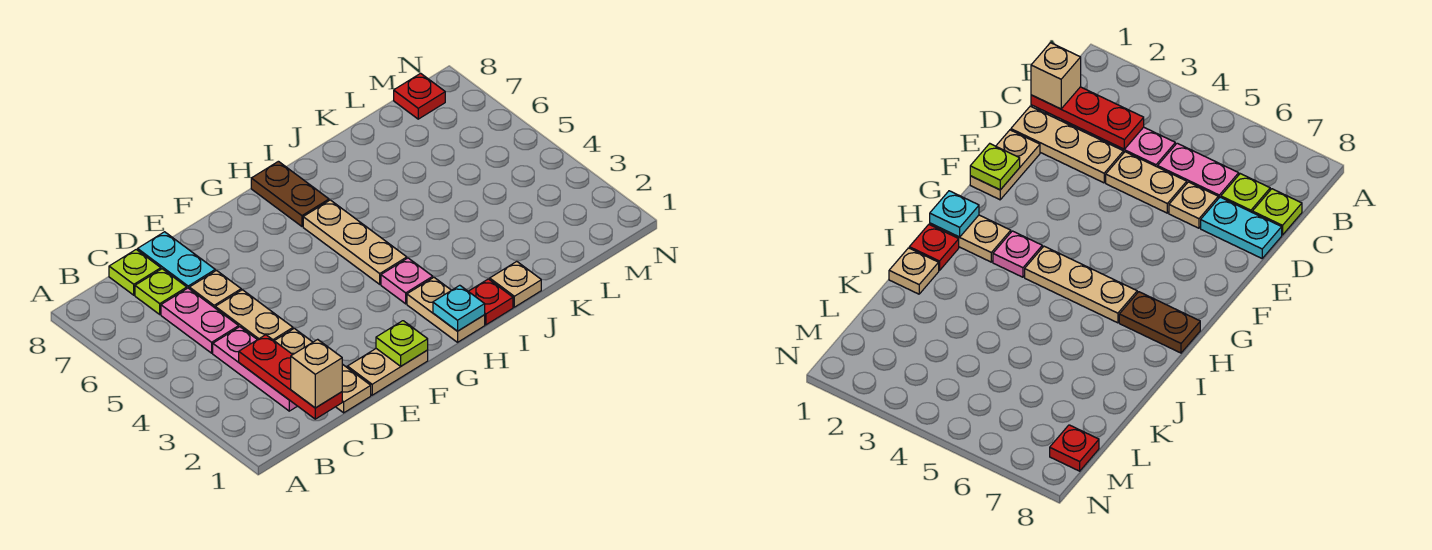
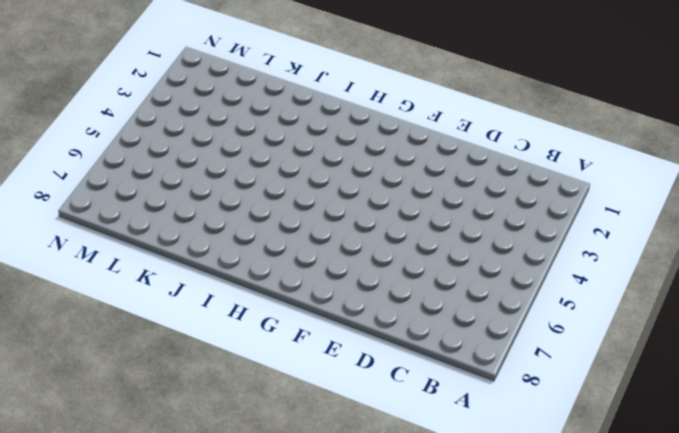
none -> pink plate C2:C4 level 1
none -> pink plate C5:C6 level 1
none -> lime plate C7 level 1

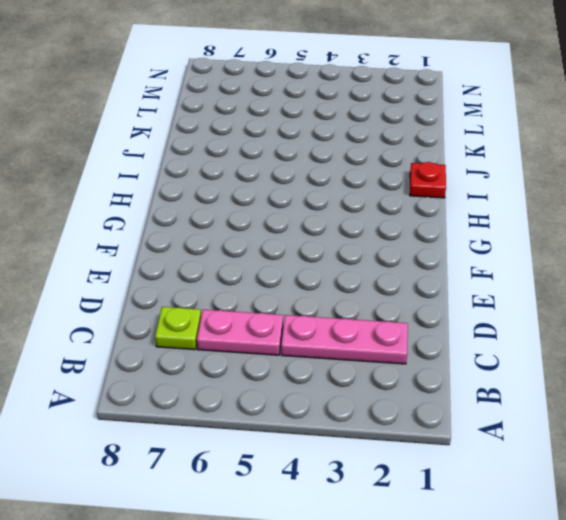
none -> lime plate C8 level 1
none -> tan plate D1:D3 level 1
none -> tan plate D4:D5 level 1

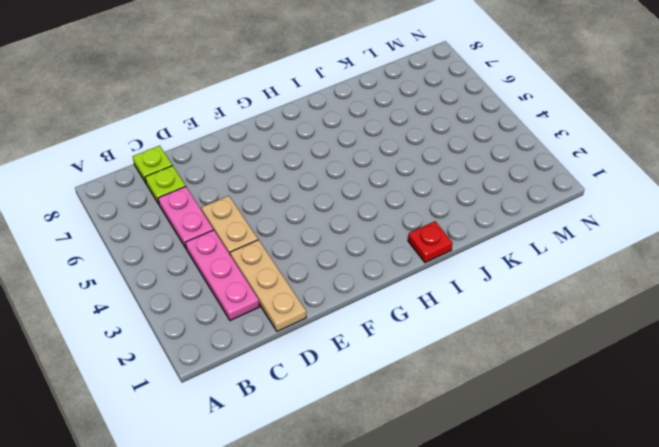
none -> tan plate D6 level 1
none -> cyan plate D7:D8 level 1
none -> tan plate E1:F1 level 1

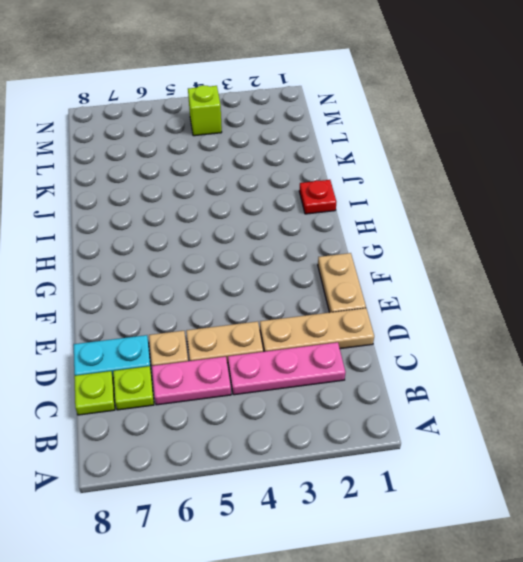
lime brick M4 level 1 -> none
none -> tan plate H1:H2 level 1
none -> pink plate H3 level 1
none -> tan plate H4:H6 level 1

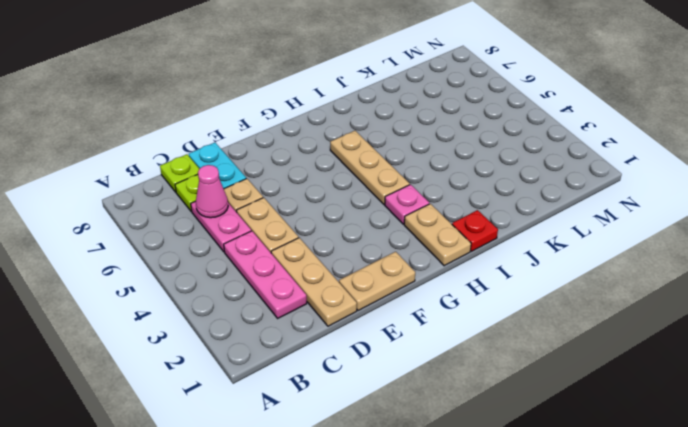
pink cone C6 level 2 -> none
none -> brown plate H7:H8 level 1
none -> tan plate J1 level 1
none -> red plate M8 level 1

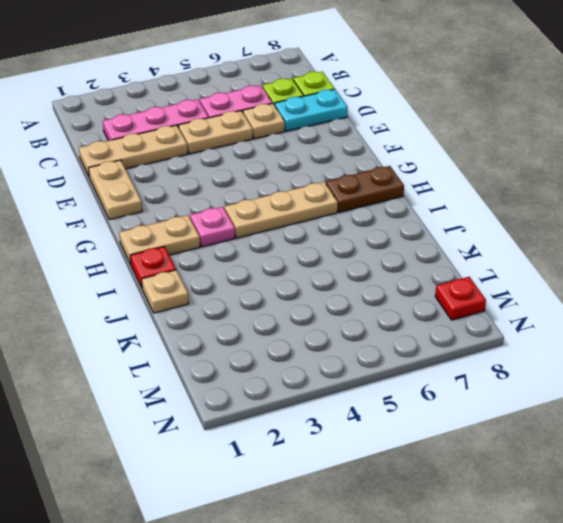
none -> red plate C1:C3 level 2
none -> lime plate F1 level 2
none -> cyan plate H1 level 2

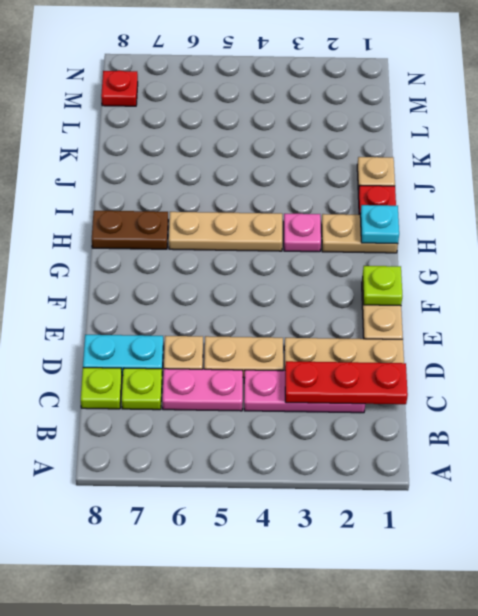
none -> tan brick C1 level 3

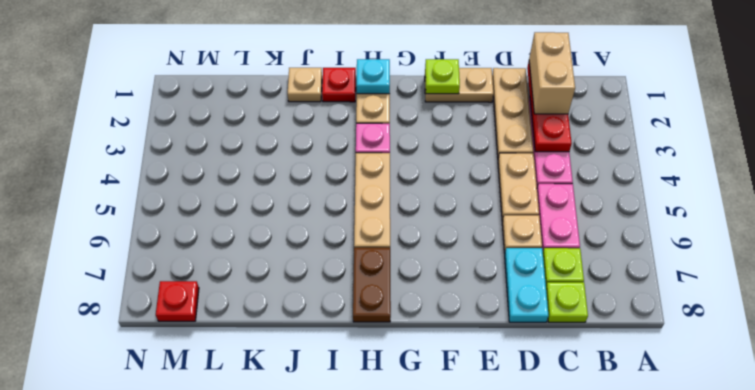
tan brick C1:C2 level 3 -> tan brick C1 level 3

